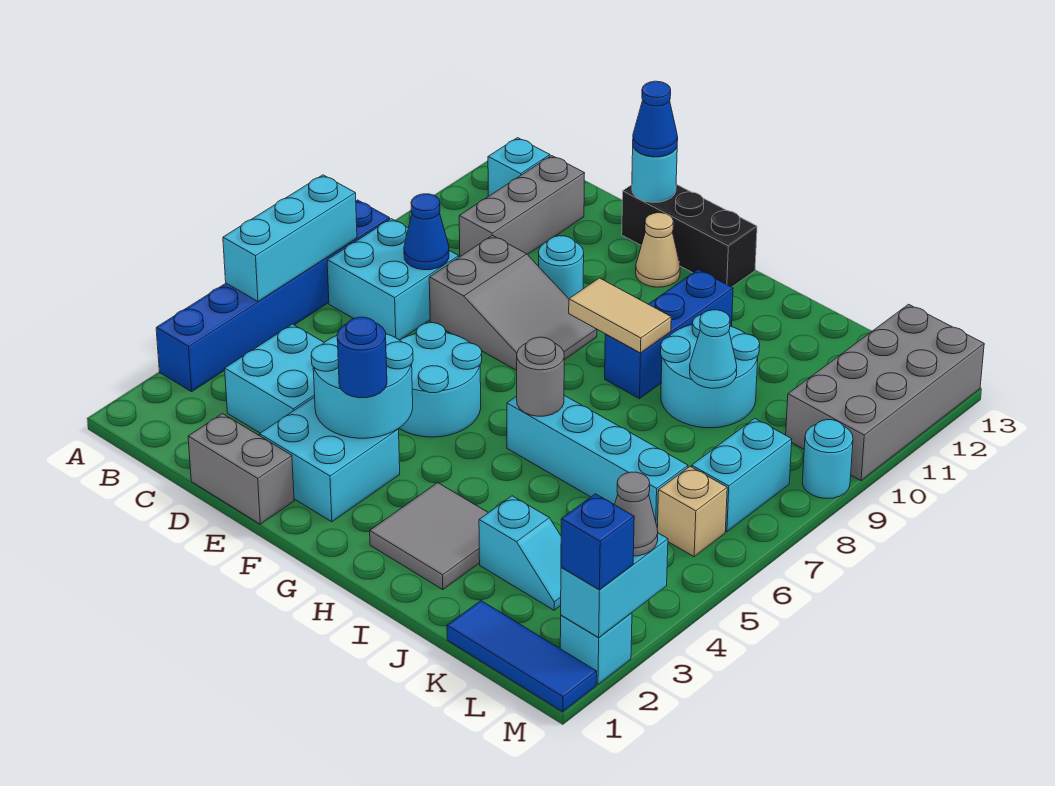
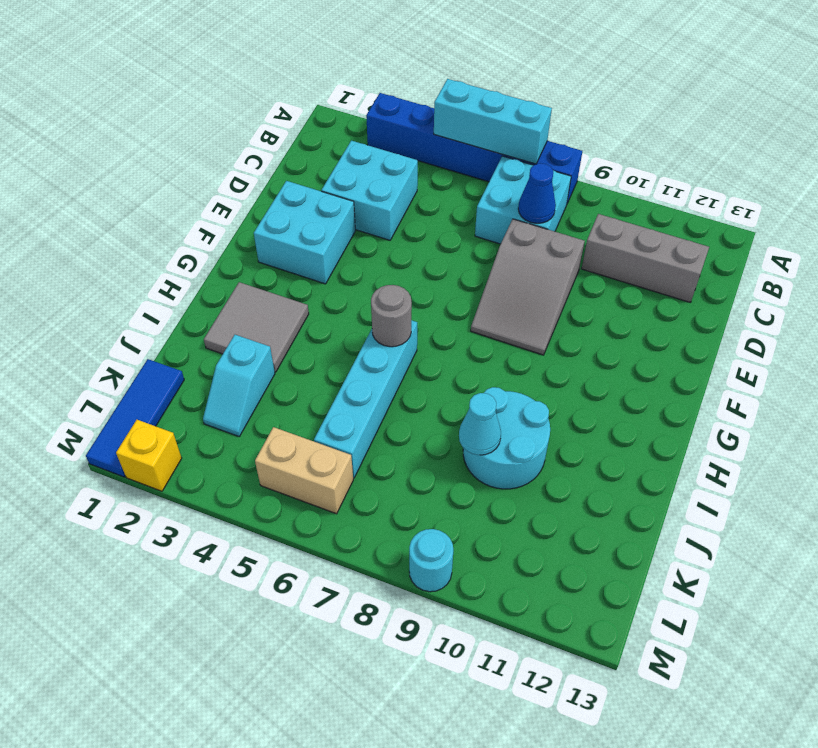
tan brick L5:L6 level 1 -> tan brick L6 level 1
yellow brick M2 level 1 -> cyan brick M2 level 1
none -> cyan brick B12 level 1
none -> grey brick D1:E1 level 1
none -> cyan round brick E5:F6 level 1
none -> cyan round brick E10 level 1

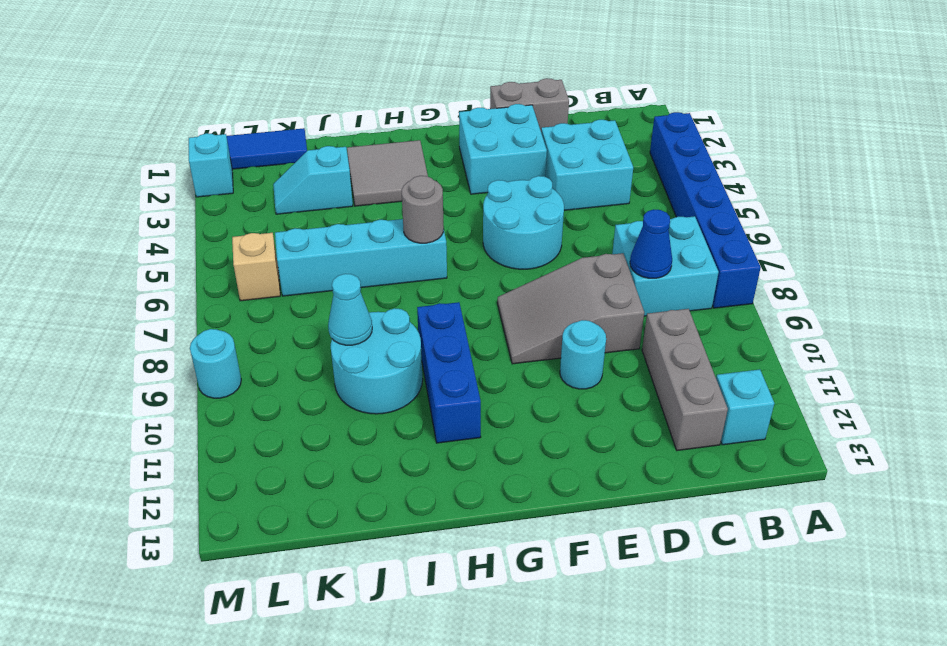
none -> black brick E13:G13 level 1
none -> tan cone F12 level 1
none -> cyan brick L7:L8 level 1
none -> grey brick L10:M13 level 1

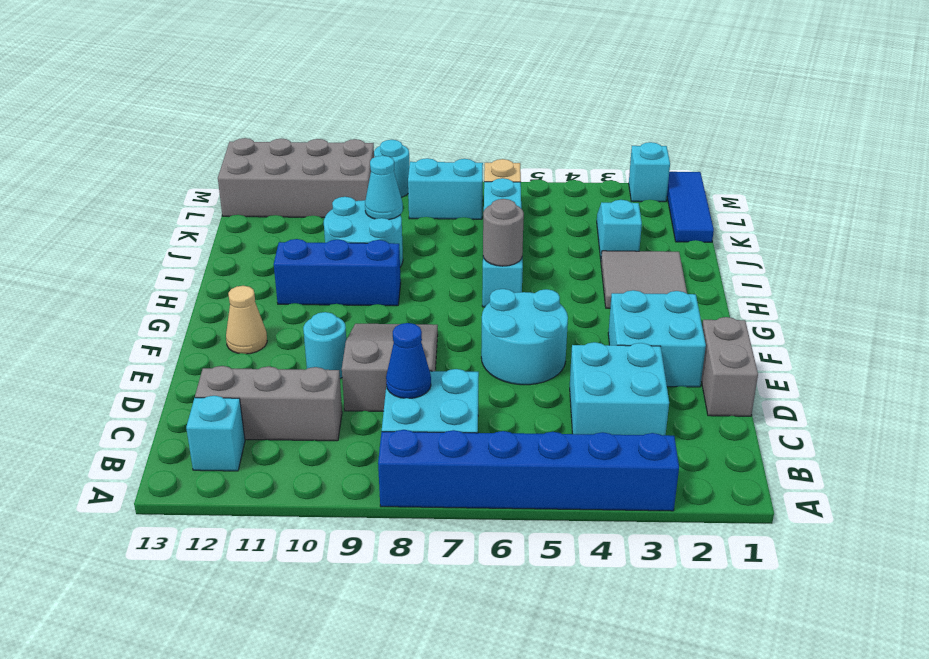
none -> black brick E13:G13 level 1
none -> cyan brick A5:A7 level 2
none -> cyan round brick E3:F4 level 2
none -> cyan round brick E13 level 2

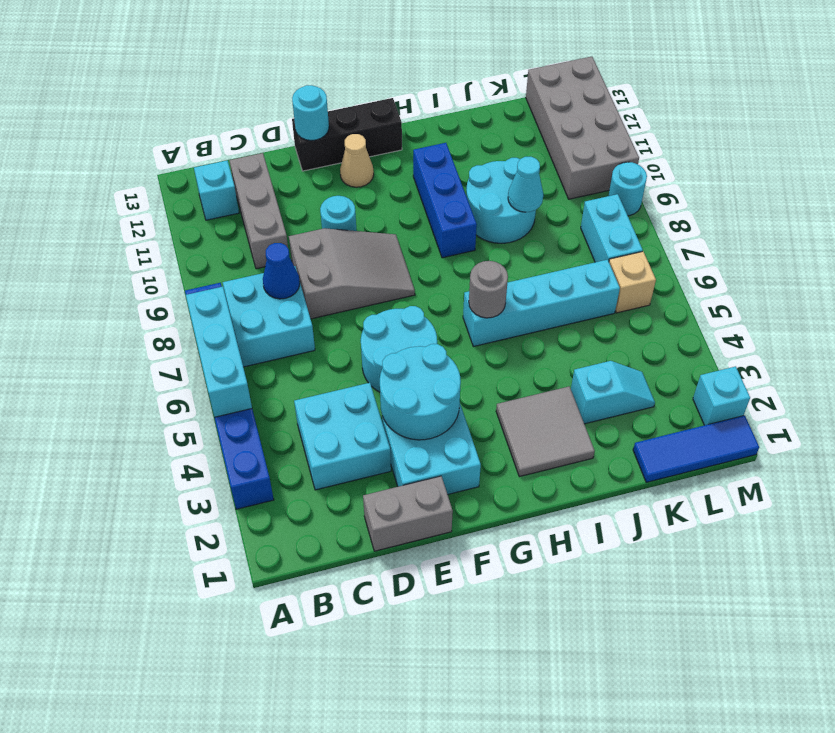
none -> tan tile G9:H9 level 2
none -> cyan brick M2:M3 level 2
none -> blue cone E13 level 3
none -> blue round brick F3 level 3

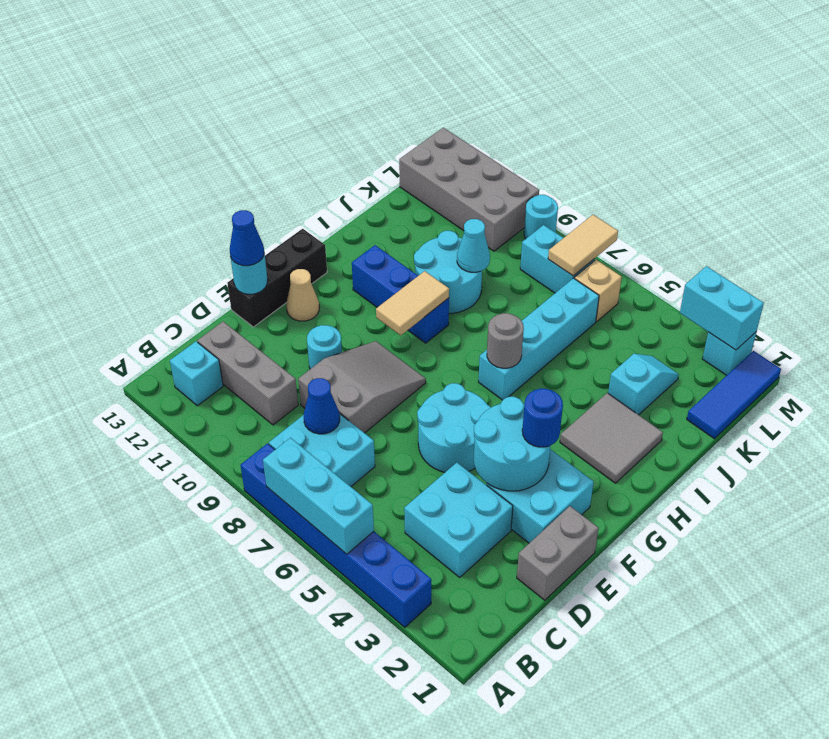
tan tile L7:M7 level 2 -> none
none -> blue brick M2 level 3
none -> grey cone M3 level 3

